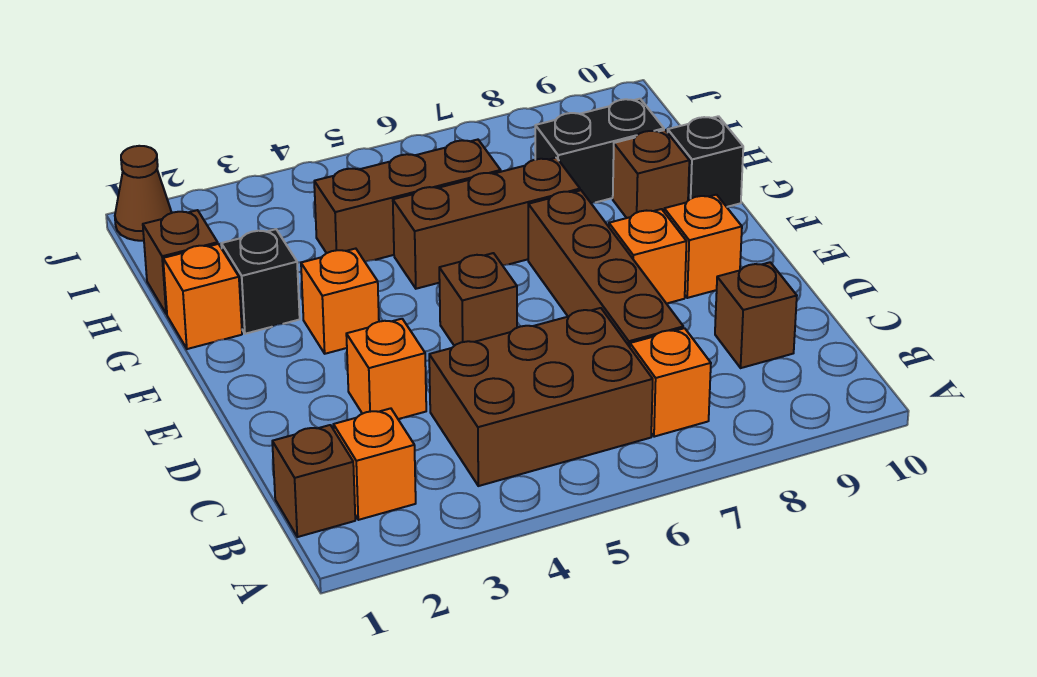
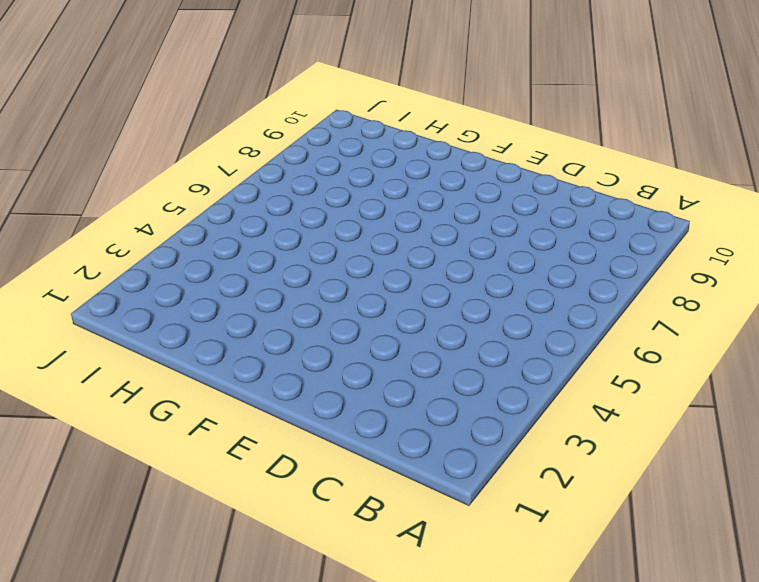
none -> brown brick B1 level 1
none -> orange brick B2 level 1
none -> brown brick B4:C6 level 1

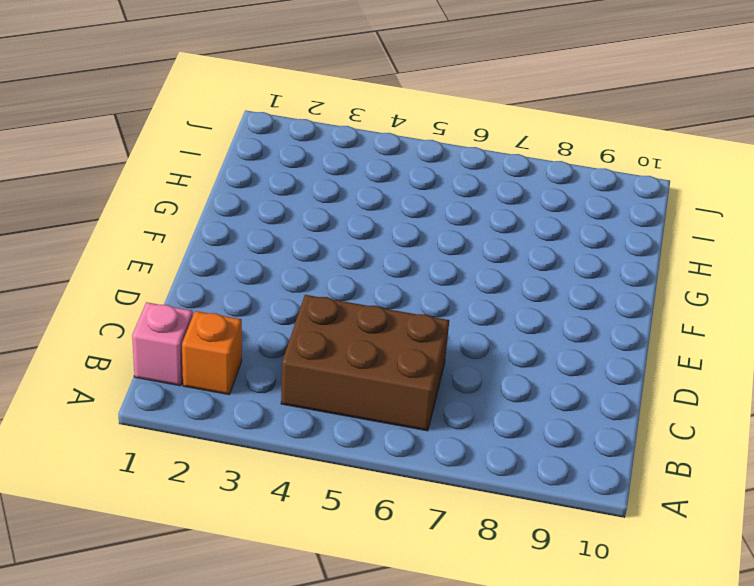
pink brick B1 level 1 -> brown brick B1 level 1
none -> orange brick B7 level 1
none -> brown brick C7:F7 level 1
none -> brown brick C9 level 1

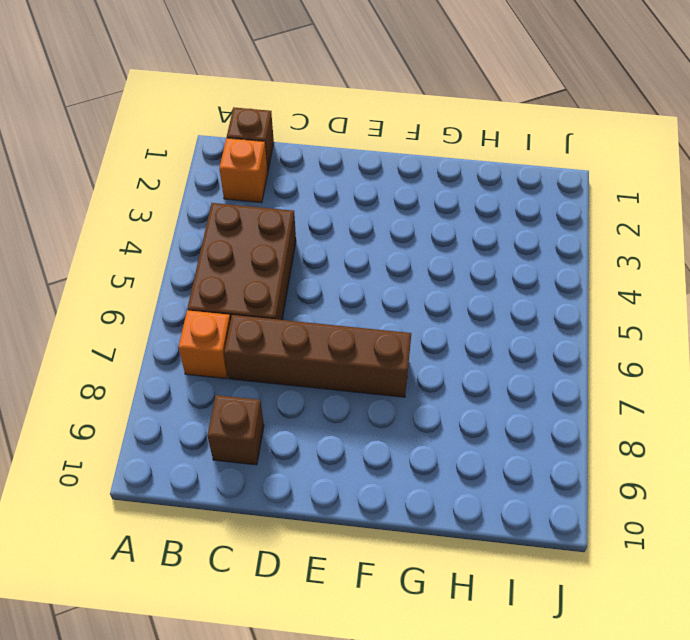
none -> orange brick D3 level 1
none -> brown brick E5 level 1
none -> orange brick E8 level 1

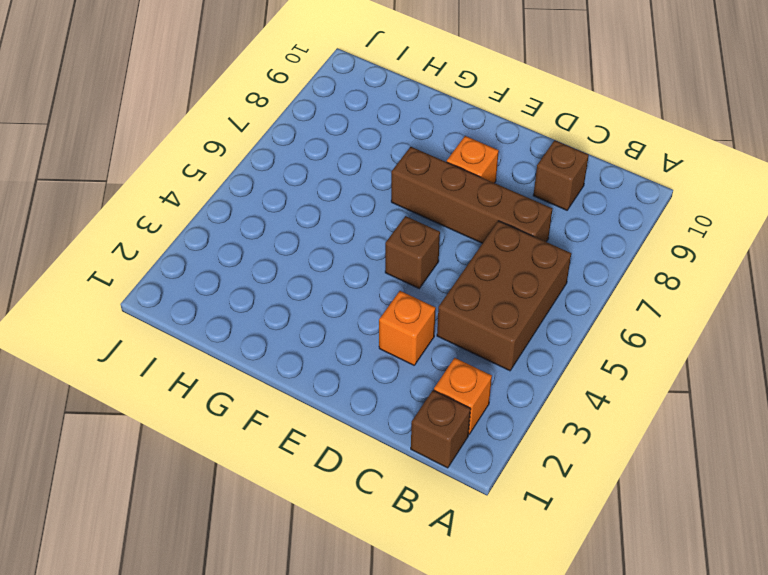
none -> orange brick B7 level 1
none -> orange brick E9 level 1
none -> orange brick F3 level 1

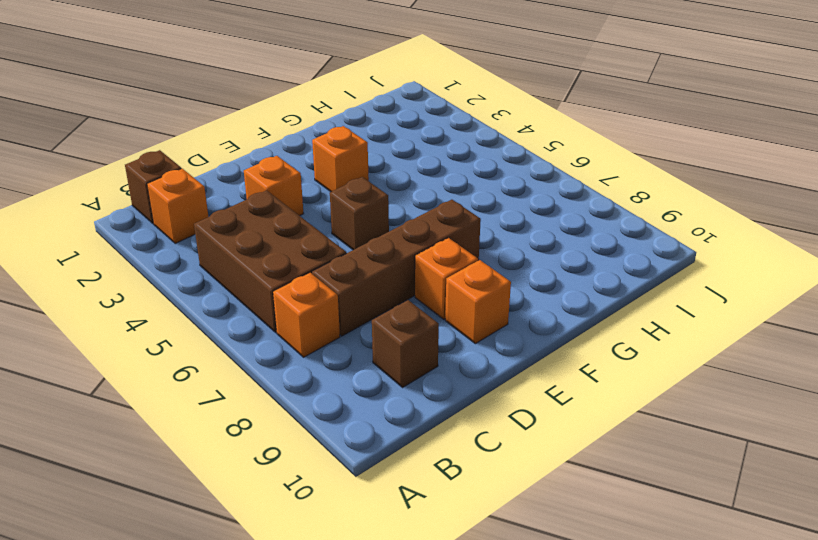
none -> orange brick G1 level 1
none -> black brick G2 level 1
none -> brown brick G5:G7 level 1

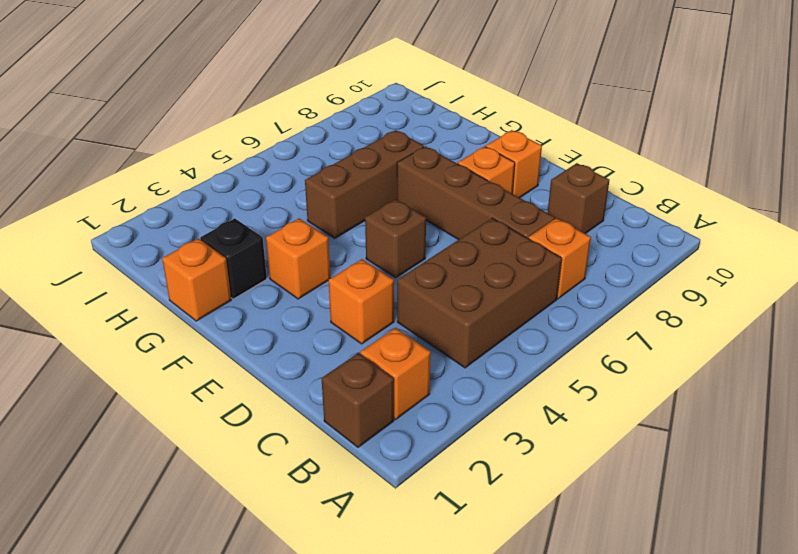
none -> brown brick G9 level 1
none -> black brick G10 level 1
none -> brown brick H1 level 1

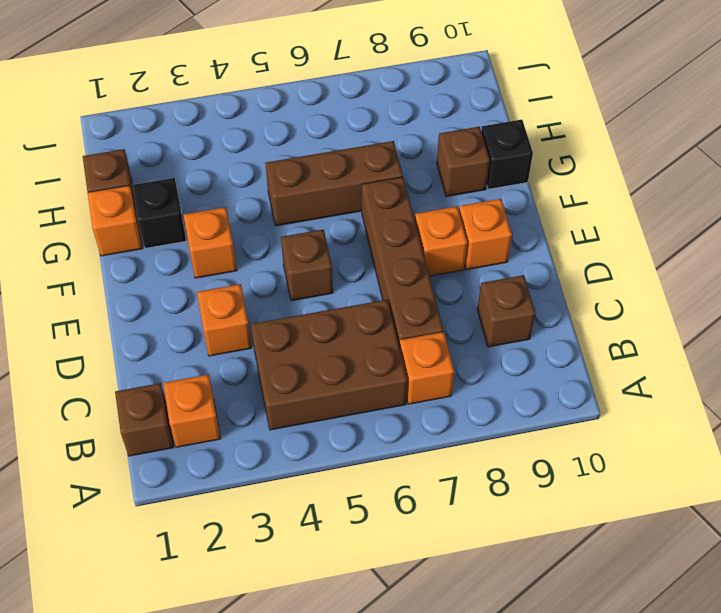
none -> brown brick H4:H6 level 1
none -> black brick H8:H9 level 1
none -> brown cone J1 level 1

